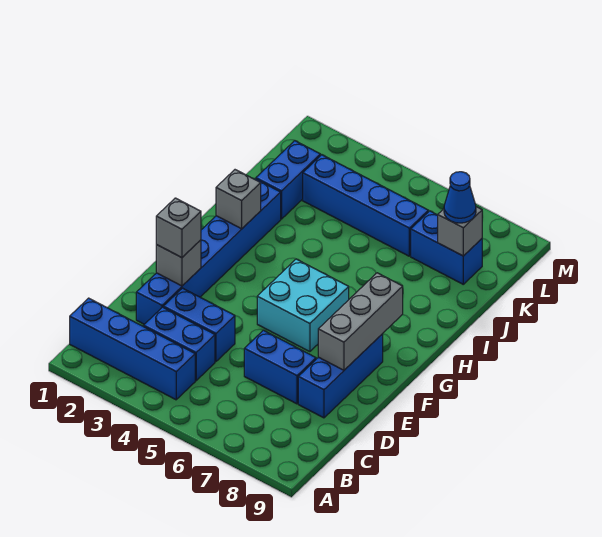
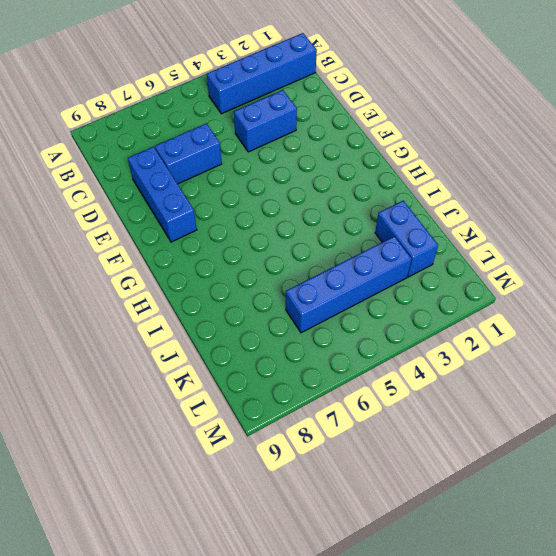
none -> blue brick C3:C4 level 1
none -> blue brick D2:I2 level 1
none -> cyan brick F5:G6 level 1

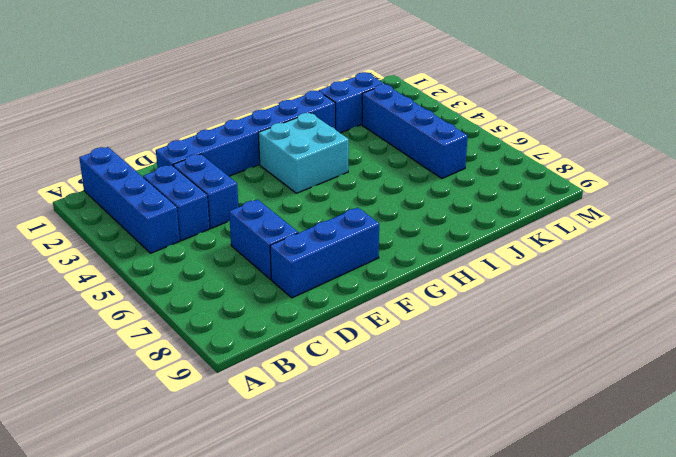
cyan brick G3:H4 level 1 -> cyan brick F5:G6 level 1
none -> blue brick K7:K8 level 1
none -> grey brick E2 level 2
none -> grey brick E8:G8 level 2

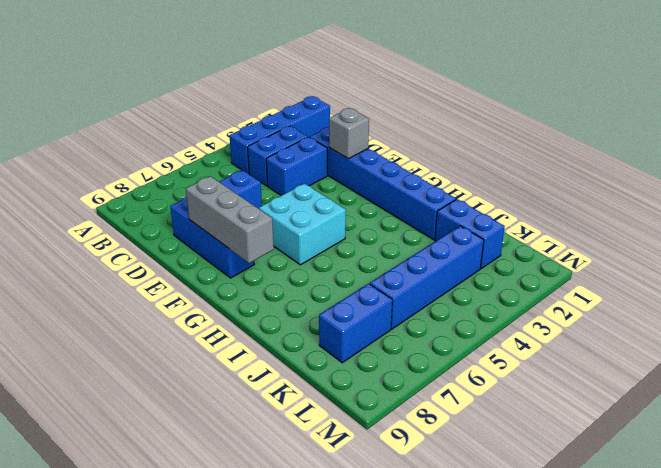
none -> grey brick H2 level 2
none -> grey brick K8 level 2
none -> grey brick E2 level 3

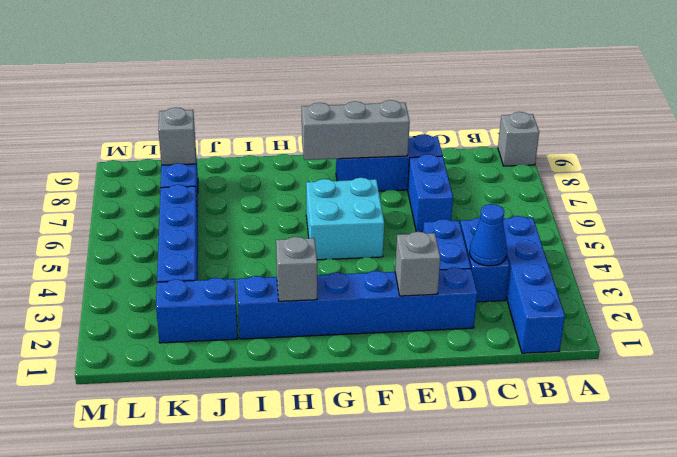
grey brick A9 level 1 -> grey brick E2 level 3
blue cone C3 level 2 -> blue cone K8 level 3

